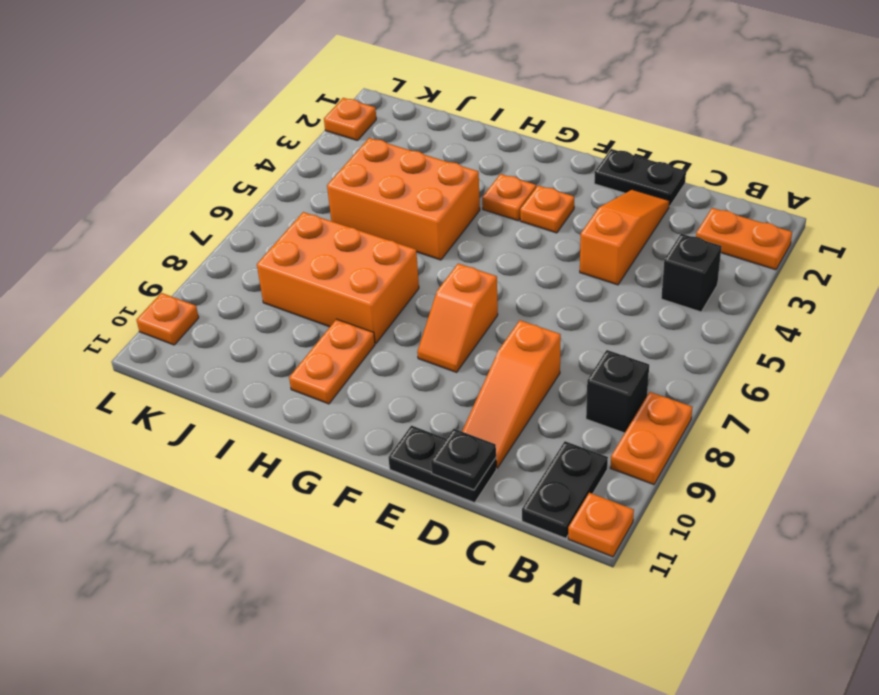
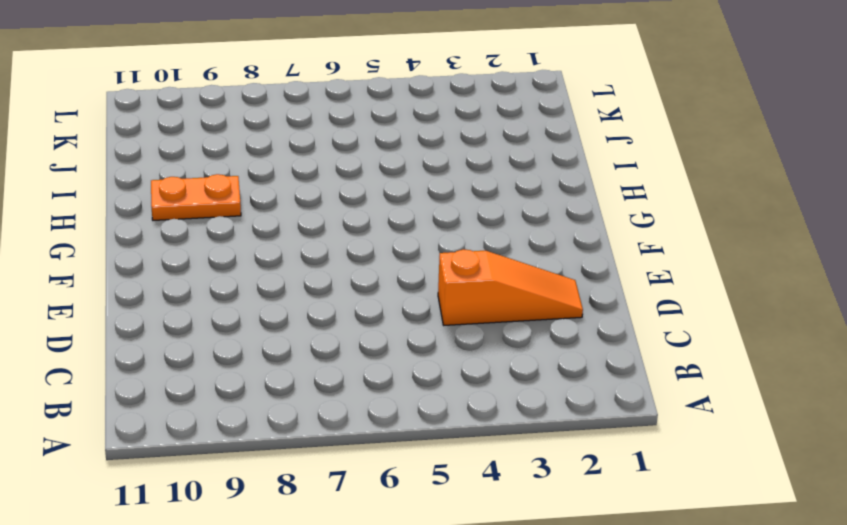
none -> orange plate A2:B2 level 1
none -> orange plate A8:A9 level 1
none -> orange plate A11 level 1

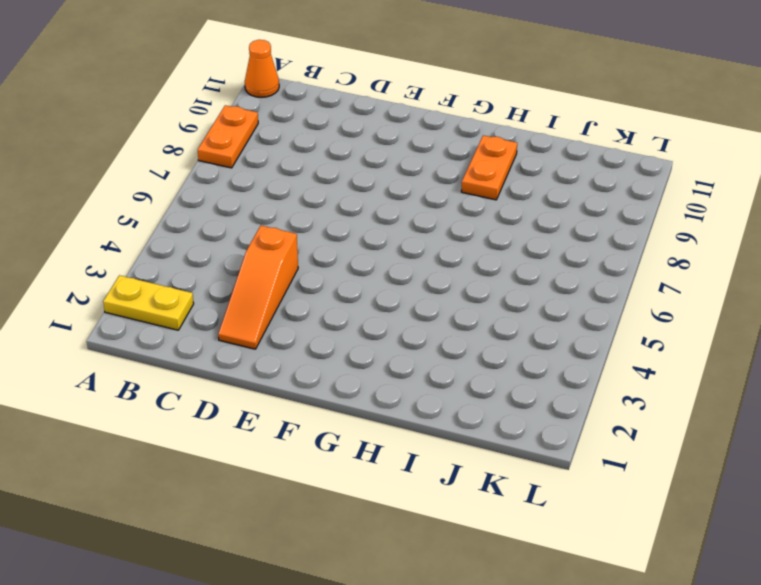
yellow plate A2:B2 level 1 -> orange plate A2:B2 level 1
orange cone A11 level 1 -> orange plate A11 level 1
none -> black brick B4 level 1
none -> black brick B8 level 1
none -> black plate B10:B11 level 1

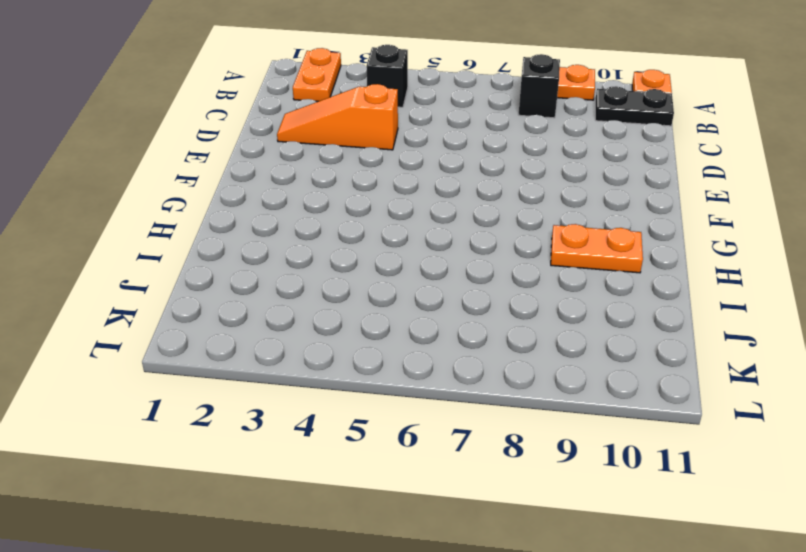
none -> black plate D1:E1 level 1
none -> orange slope D8:D10 level 1 top 8
none -> black plate D11:E11 level 1

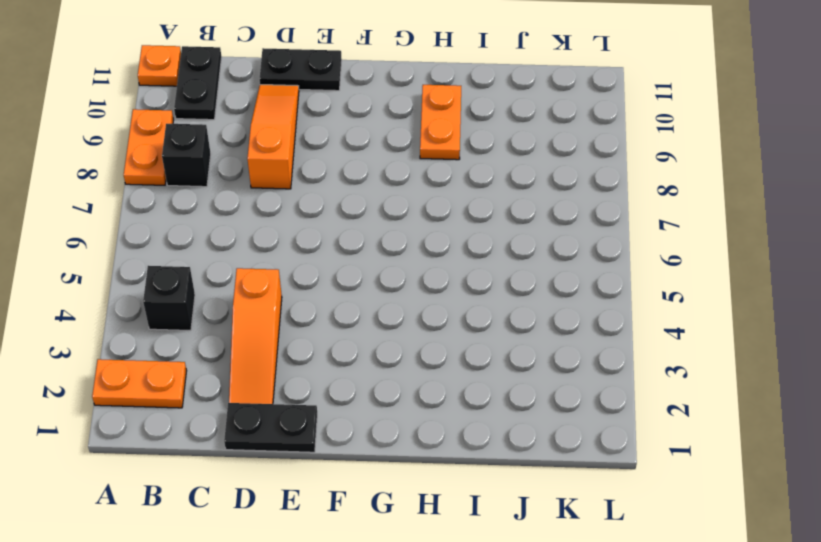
none -> orange plate F3 level 1
none -> orange slope F7:F8 level 1 top 7
none -> orange plate G3 level 1

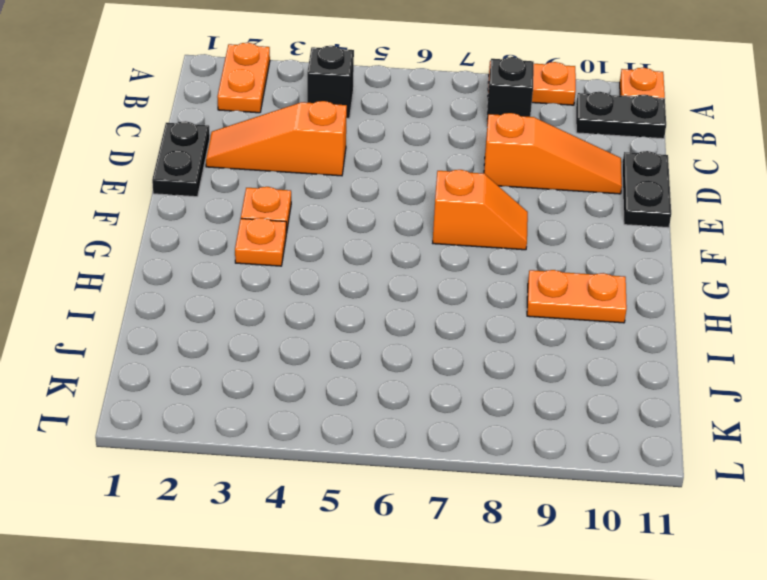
none -> orange brick H4:J5 level 1
none -> orange brick H7:J8 level 1
none -> orange plate L2 level 1

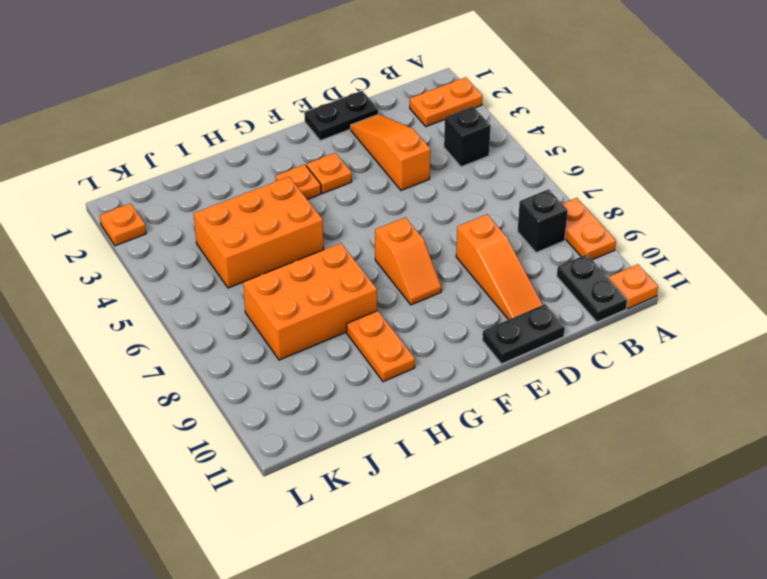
none -> orange plate L10 level 1
none -> black plate D11 level 2

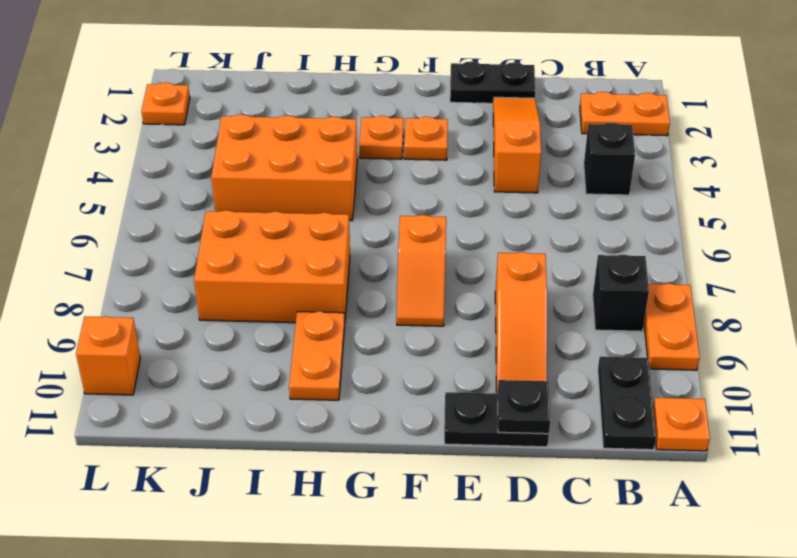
orange brick L10 level 1 -> orange plate L10 level 1

